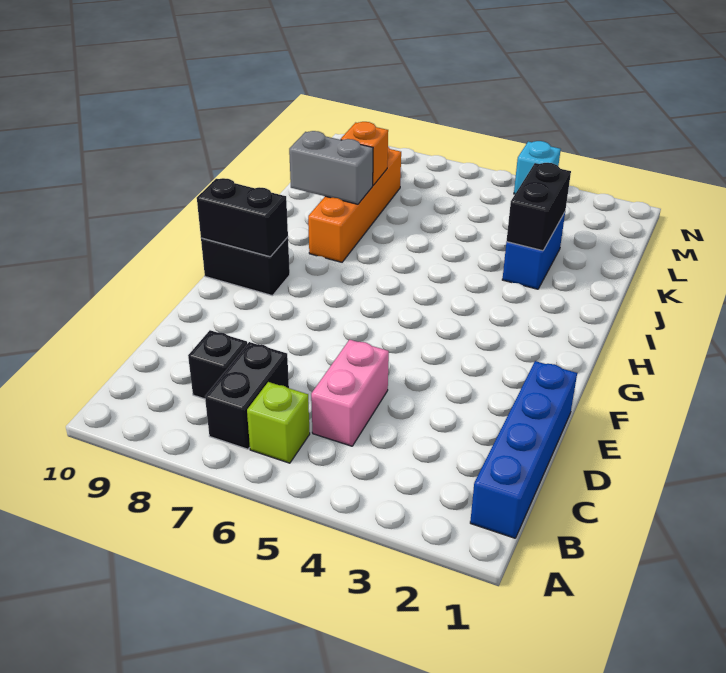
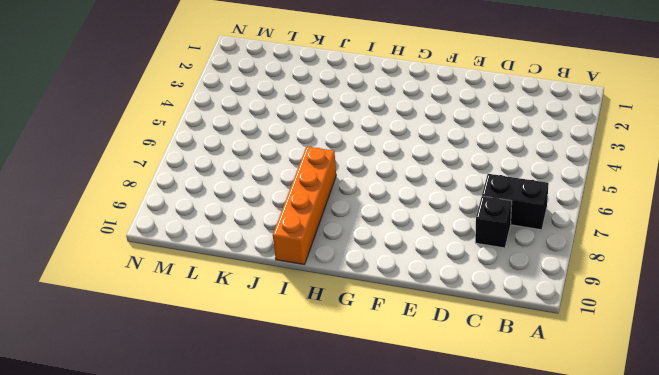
orange brick I7:I10 level 1 -> orange brick I8:L8 level 1
none -> blue brick B1:E1 level 1
none -> lime brick B6 level 1
none -> pink brick C5:D5 level 1

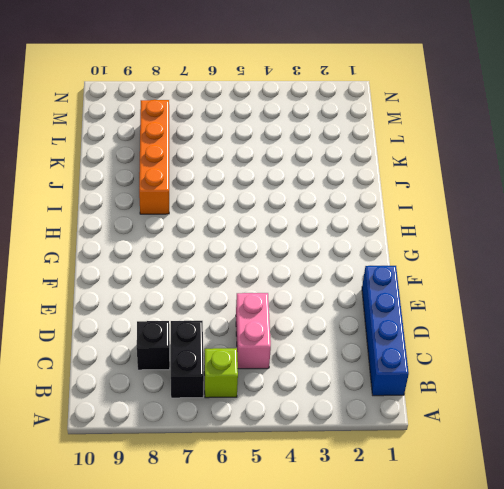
none -> black brick G9:G10 level 1
none -> blue brick J3:K3 level 1
none -> cyan brick N4 level 1

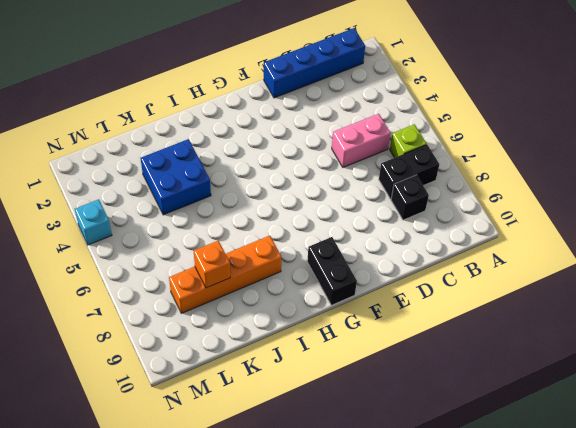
blue brick J3:K4 level 1 -> blue brick J3:K3 level 1
none -> black brick G9:G10 level 2
none -> black brick J3:K3 level 2
none -> grey brick J8:J9 level 2

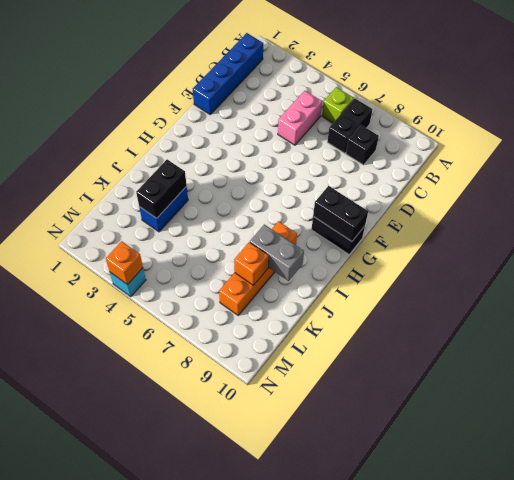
orange brick N4 level 2 -> none

